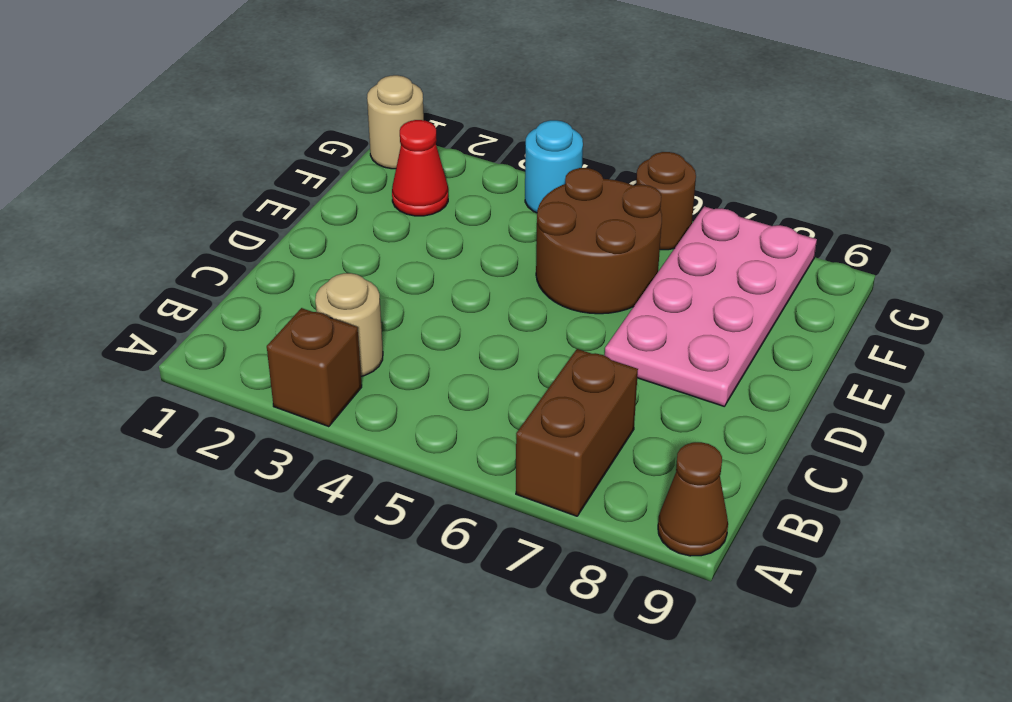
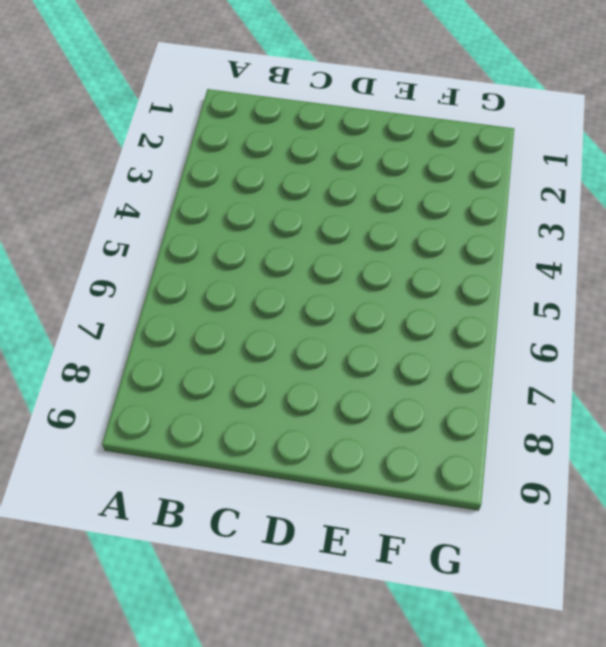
none -> brown brick A3 level 1
none -> brown brick A7:B7 level 1

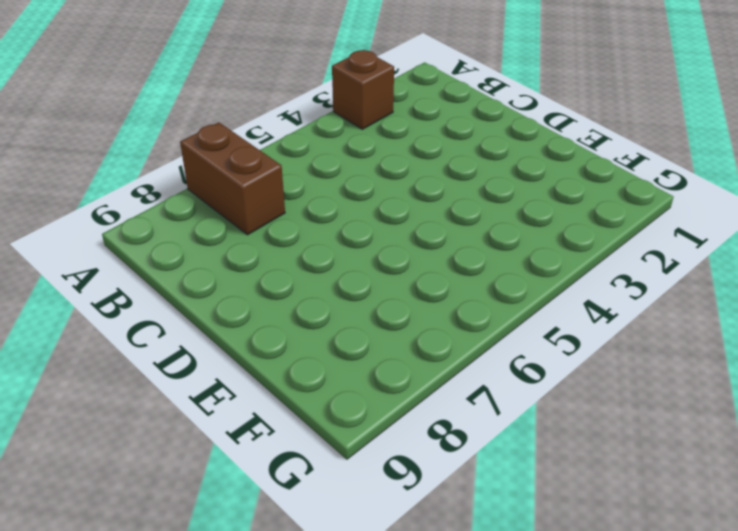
none -> brown cone A9 level 1
none -> tan round brick B3 level 1

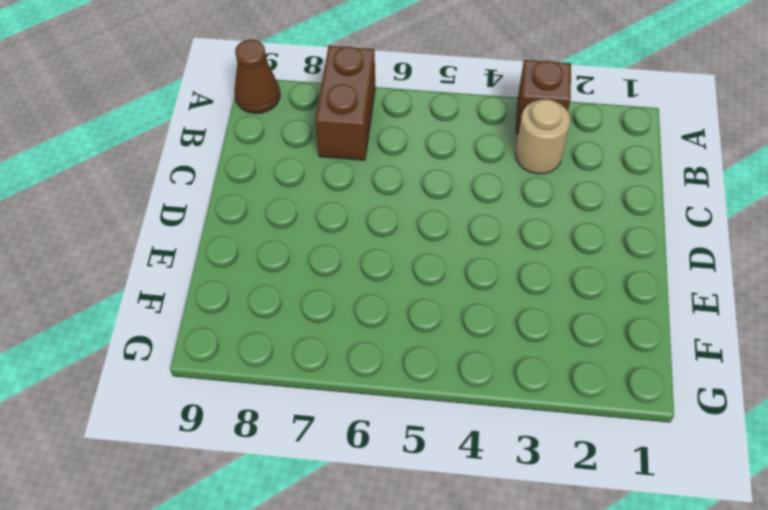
none -> pink plate D7:G8 level 1
none -> brown round brick E5:F6 level 1

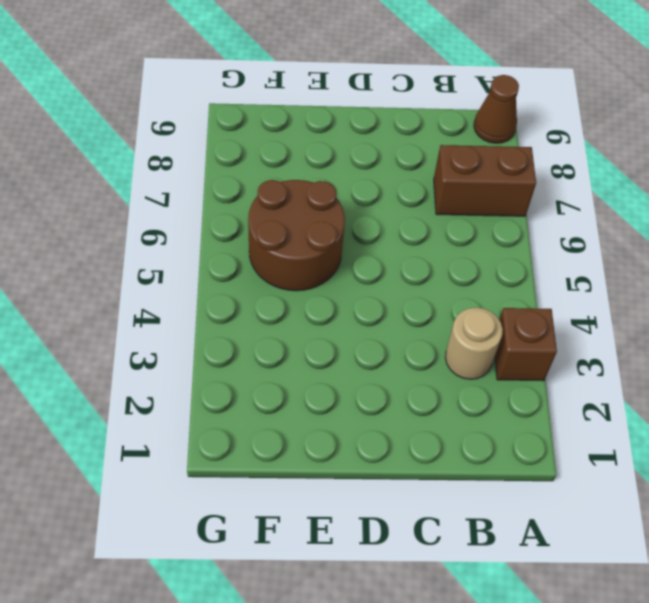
none -> pink plate D7:G8 level 1
none -> red cone F2 level 1

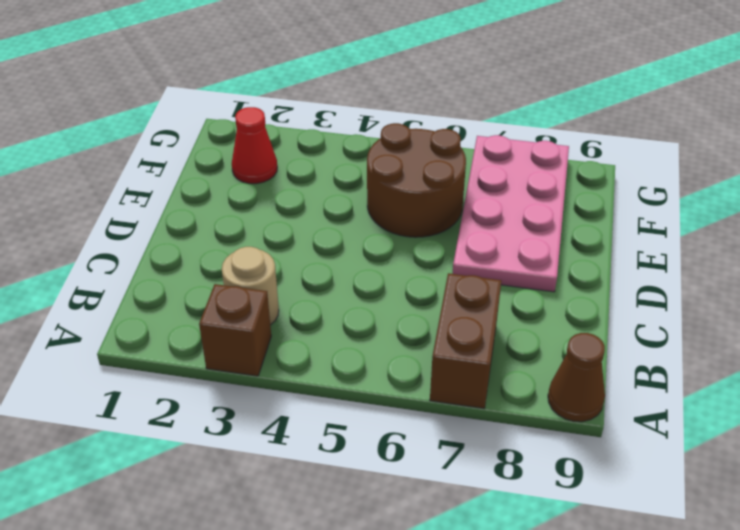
none -> tan round brick G1 level 1
none -> cyan round brick G4 level 1

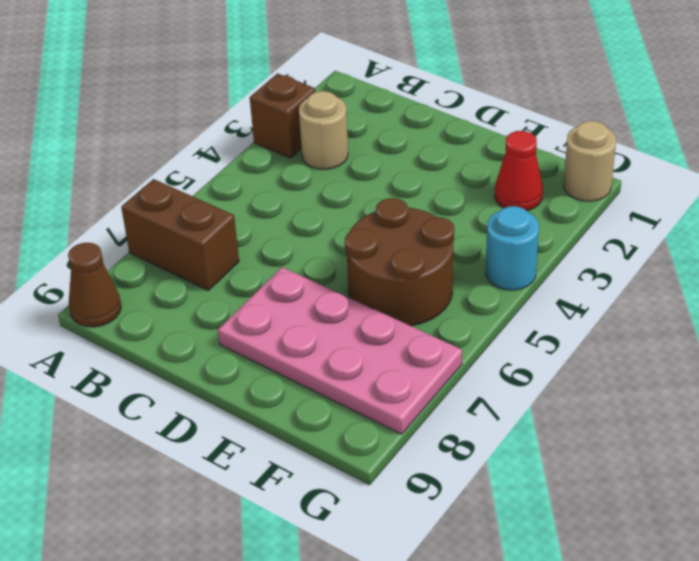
none -> brown round brick G6 level 1

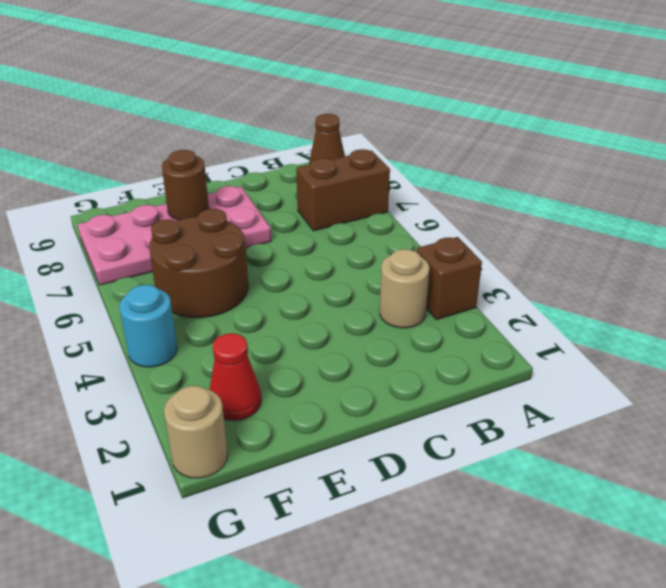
brown round brick E8 level 2 -> brown round brick G6 level 1

